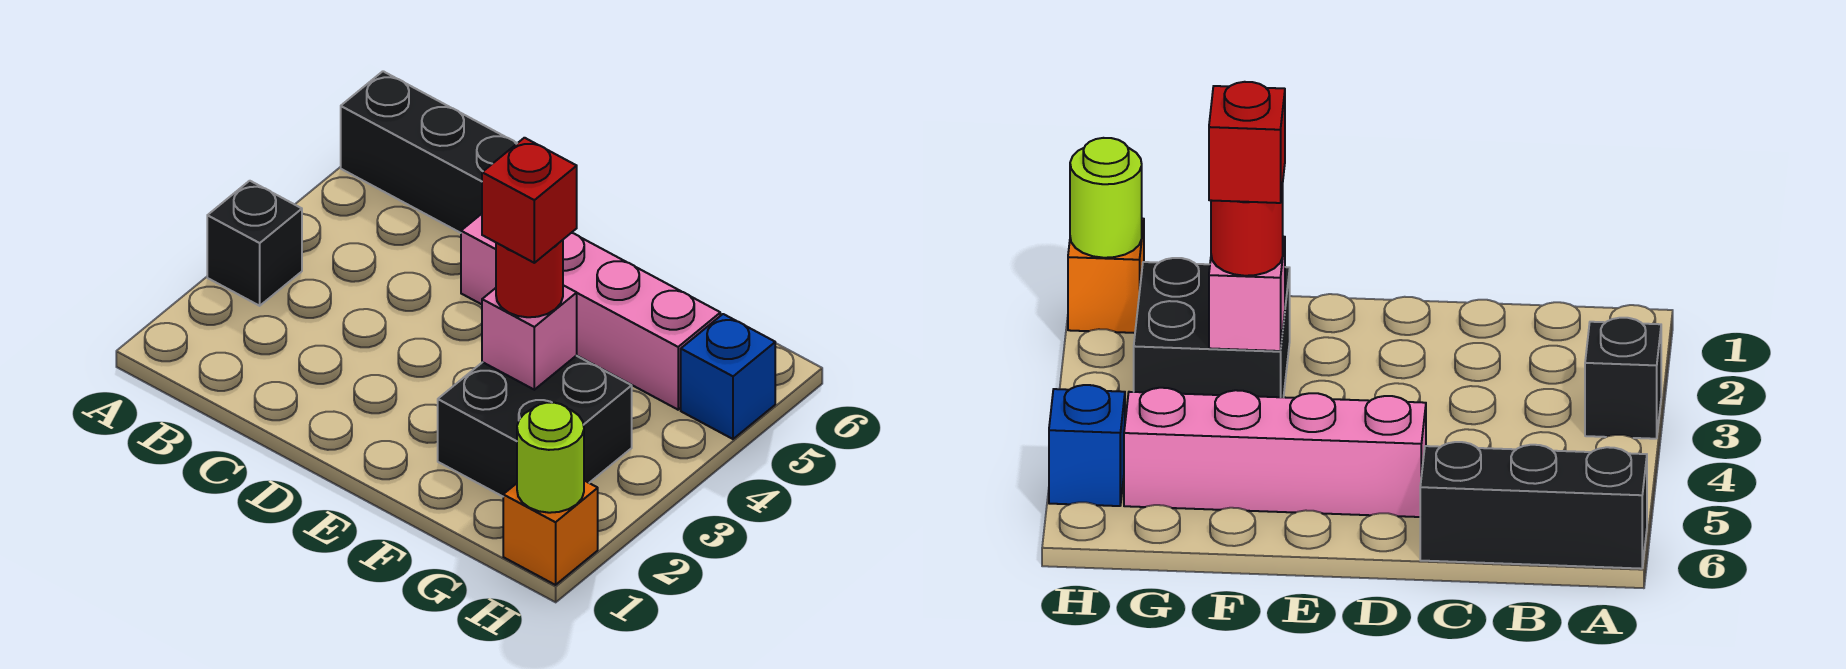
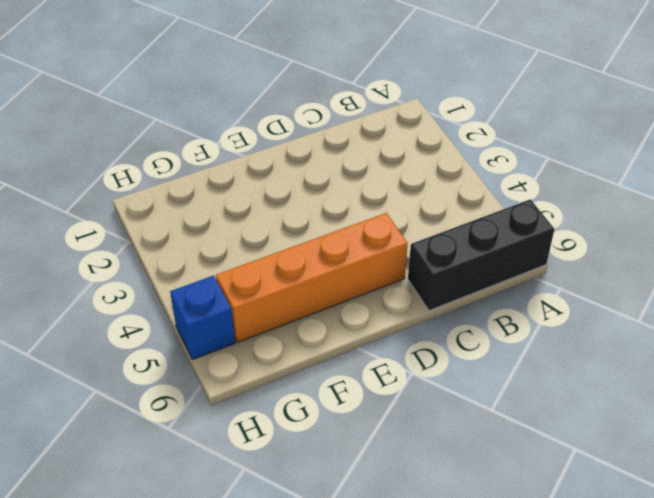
orange brick D5:G5 level 1 -> pink brick D5:G5 level 1
none -> black brick A3 level 1
none -> black brick F2:G3 level 1

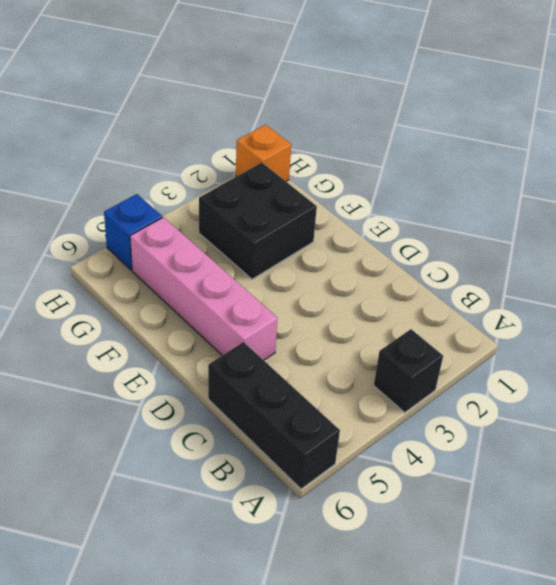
none -> pink brick F3 level 2
none -> lime round brick H1 level 2

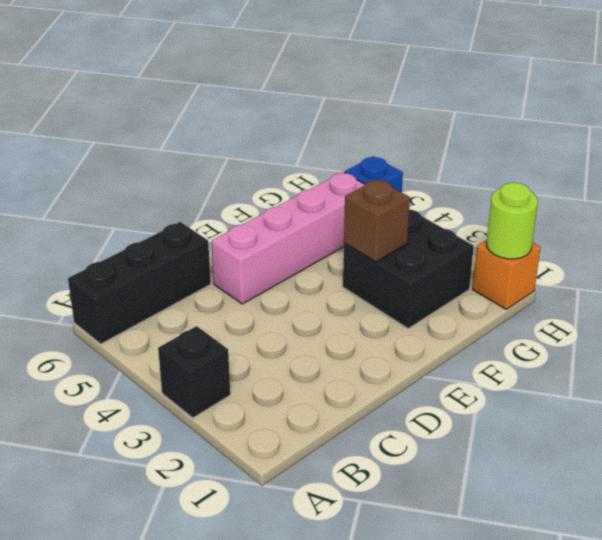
brown brick F3 level 2 -> pink brick F3 level 2
none -> red round brick F3 level 3
none -> red brick F3 level 4

